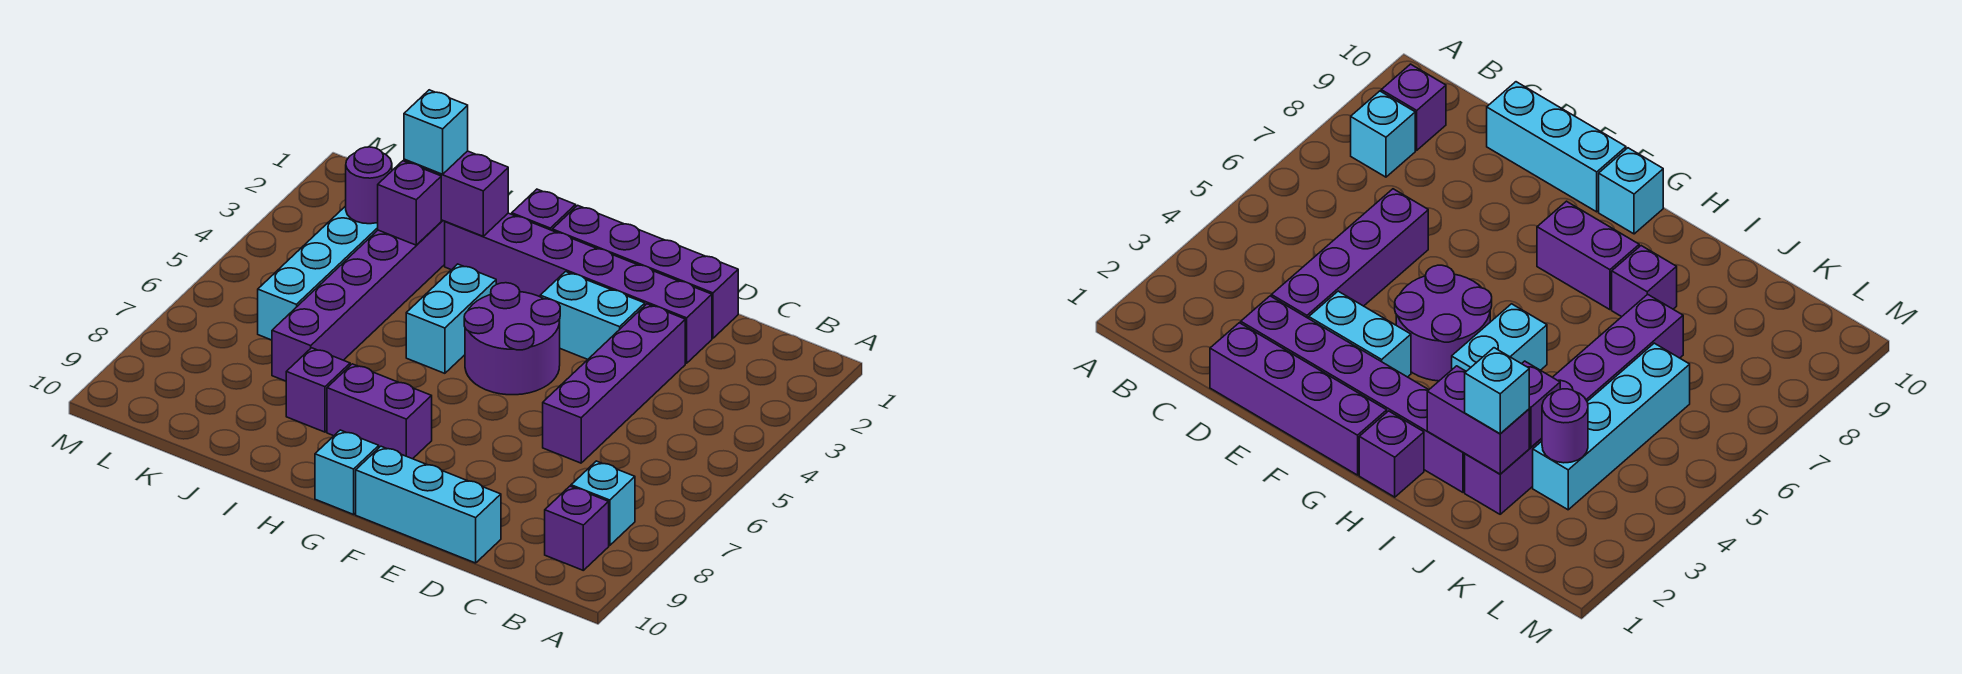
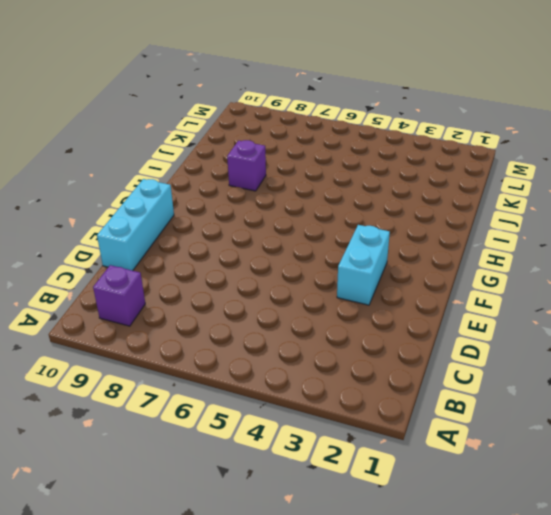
none -> cyan brick B8 level 1
none -> purple brick D1:G1 level 1
none -> purple brick D2:I2 level 1

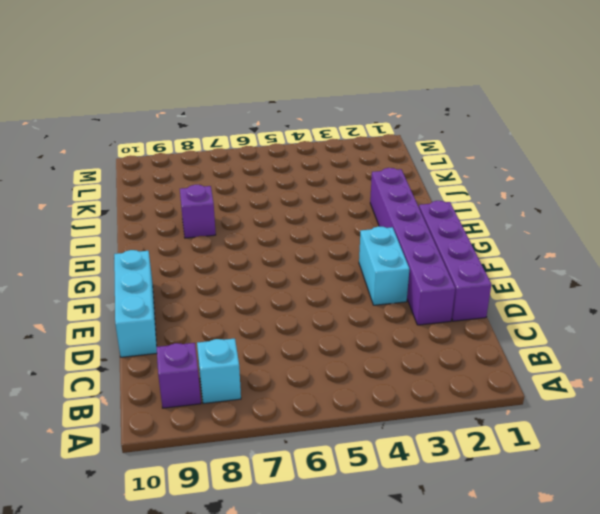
none -> purple brick D3:D6 level 1
none -> purple round brick F4:G5 level 1
none -> purple brick G8:H8 level 1

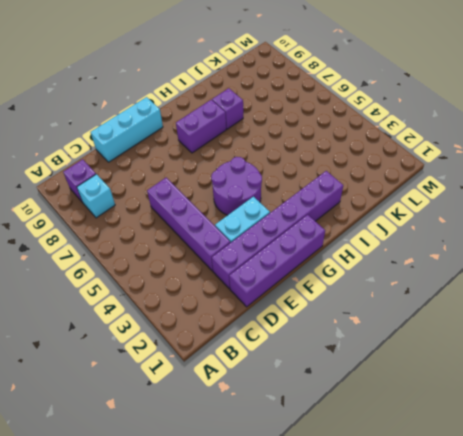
none -> cyan brick G10 level 1
none -> purple brick H1 level 1
none -> cyan brick H4:H5 level 1

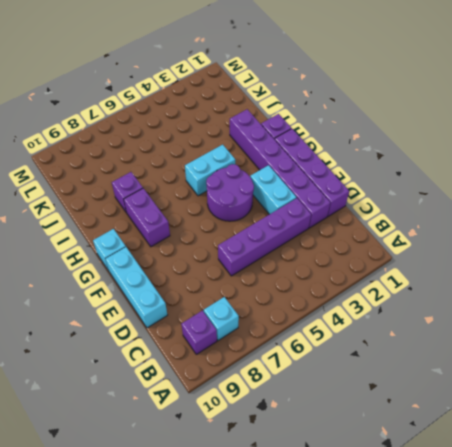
none -> purple brick J2:J7 level 1
none -> cyan brick K3:K6 level 1
none -> purple brick I2:J2 level 2

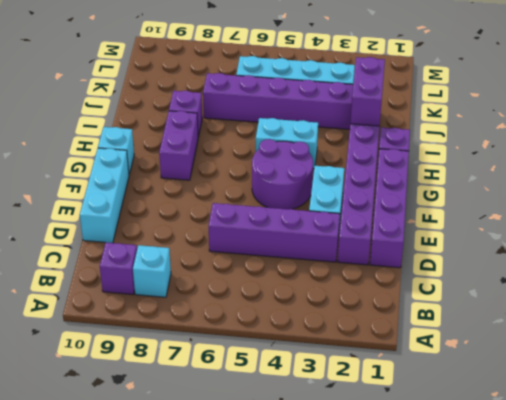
none -> purple brick J3 level 2
none -> purple round brick K3 level 2
none -> cyan brick J2 level 3

